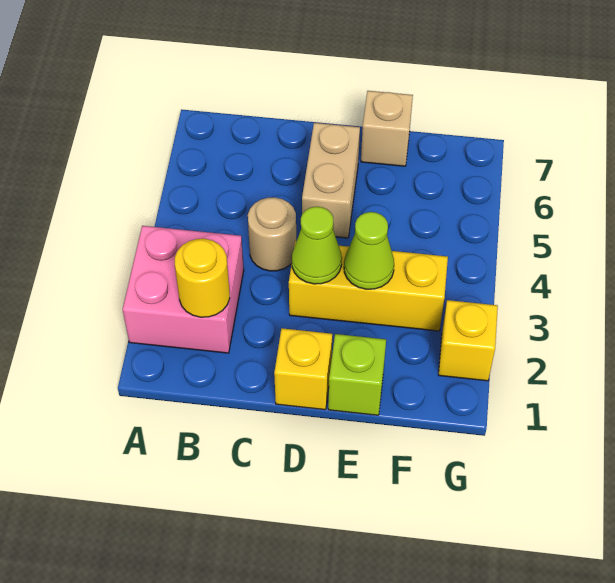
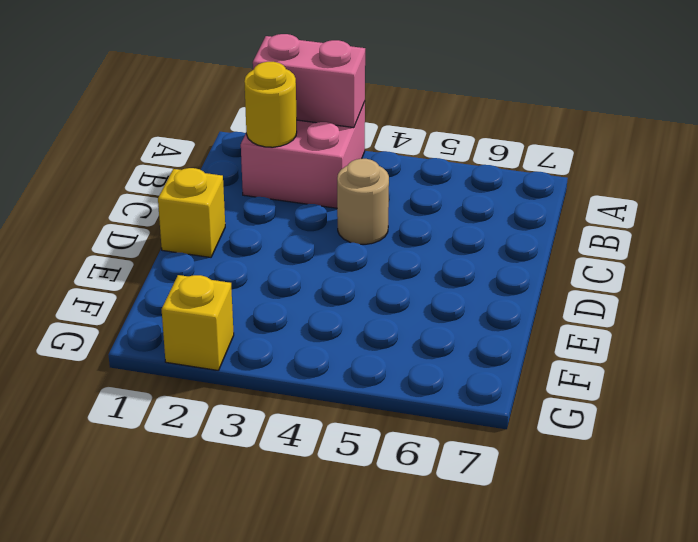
pink brick A2:A3 level 2 -> none
none -> yellow brick D3:F3 level 1
none -> tan brick D5:D6 level 1

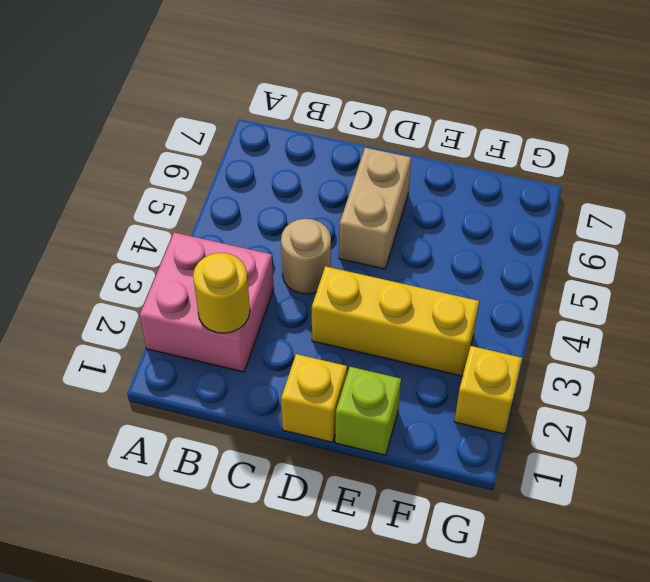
none -> tan brick E7 level 1
none -> lime cone D3 level 2

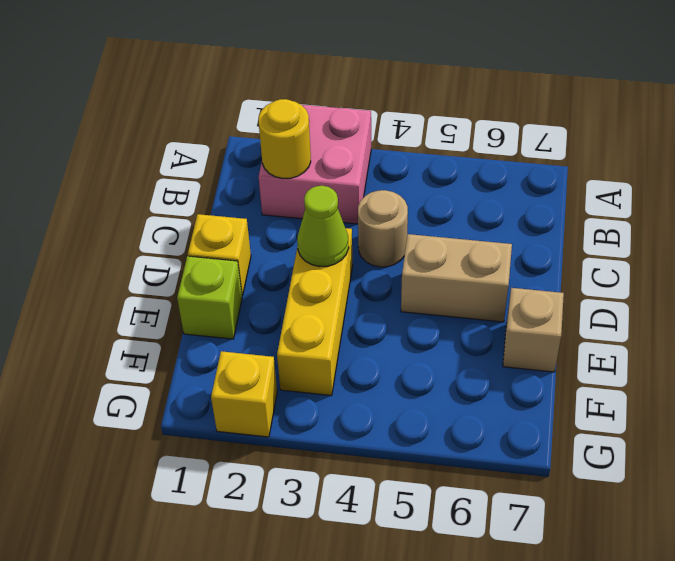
none -> lime cone E3 level 2

